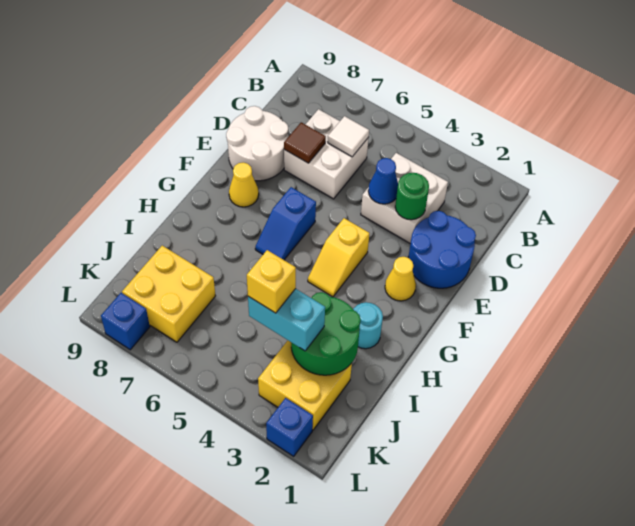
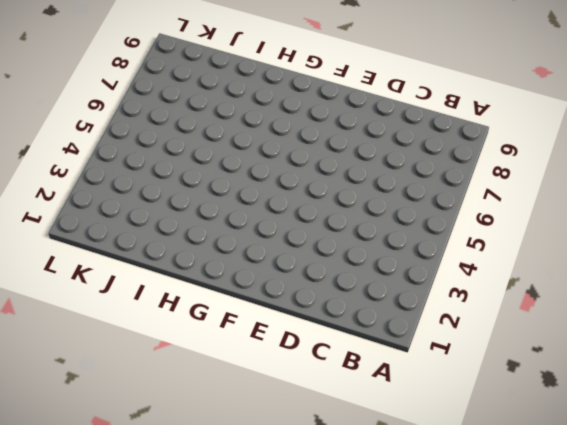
none -> white brick C3:D4 level 1
none -> white brick C6:D7 level 1
none -> blue round brick D1:E2 level 1

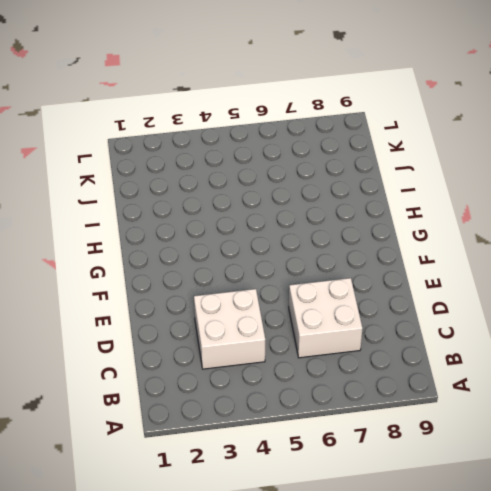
none -> blue round brick D1:E2 level 1
none -> white round brick D8:E9 level 1
none -> yellow cone F2 level 1

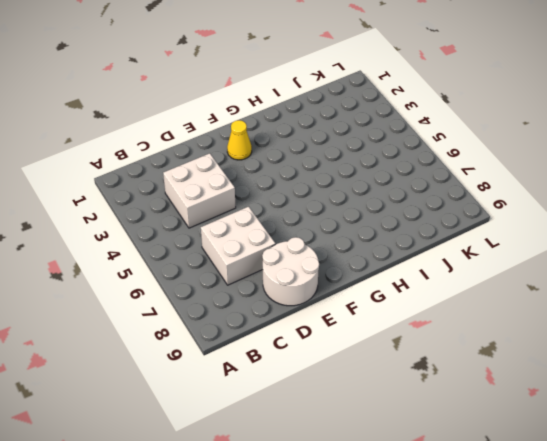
none -> blue round brick D1:E2 level 1
none -> yellow slope F4:G4 level 1 top F
none -> blue slope F6:G6 level 1 top F

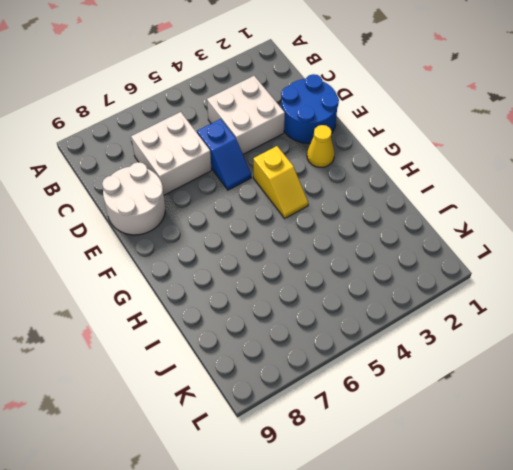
blue slope D5:E5 level 1 top D -> blue slope F6:G6 level 1 top F
none -> yellow cone F8 level 1
none -> cyan round brick H2 level 1
none -> yellow brick J2:K3 level 1

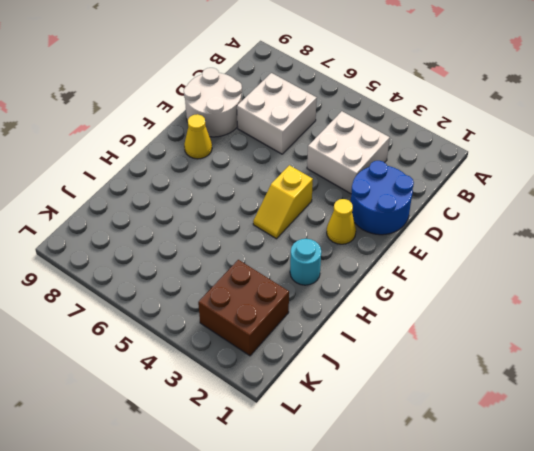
brown brick J2:K3 level 1 -> yellow brick J2:K3 level 1
none -> blue slope F6:G6 level 1 top F
none -> yellow brick J7:K8 level 1
none -> blue brick L2 level 1

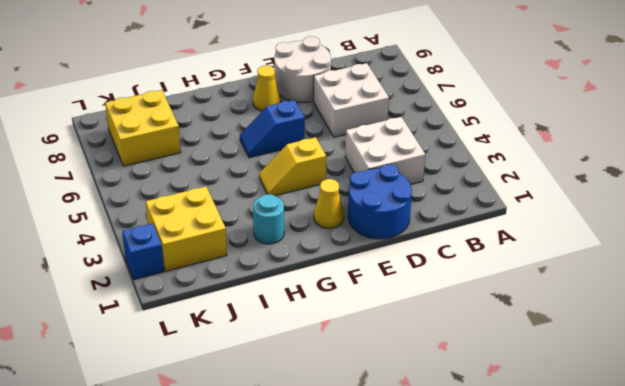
none -> blue brick L8 level 1
none -> white tile C6 level 2
none -> green round brick D3 level 2

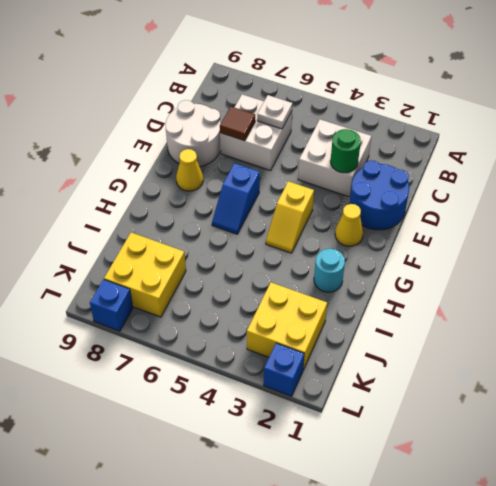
white plate C6 level 2 -> white tile C6 level 2
none -> blue cone D4 level 2
none -> green round brick I2:J3 level 2
none -> cyan brick J3:J4 level 3

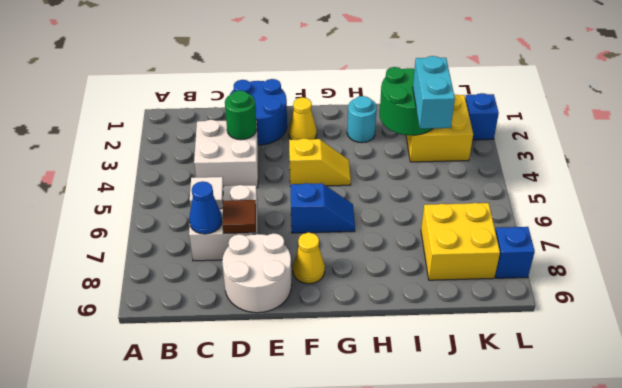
blue cone C7 level 2 -> blue cone D4 level 2
none -> yellow brick J4 level 4

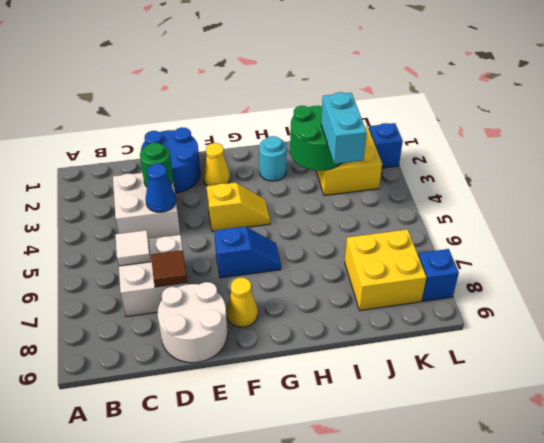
none -> yellow brick J4 level 4

